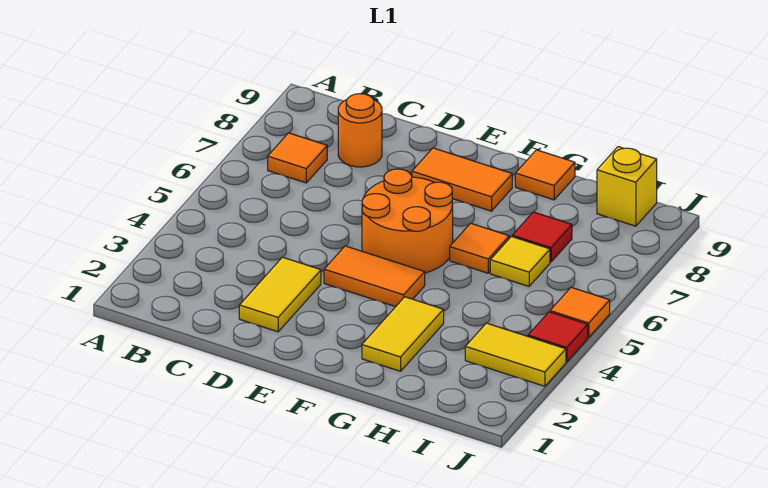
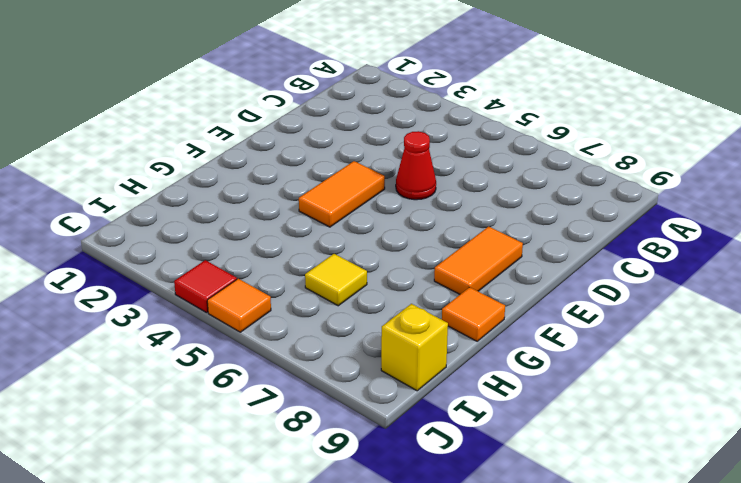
red cone D5 level 1 -> none
none -> orange tile B7 level 1
none -> orange round brick C8 level 1
none -> yellow tile D2:D3 level 1

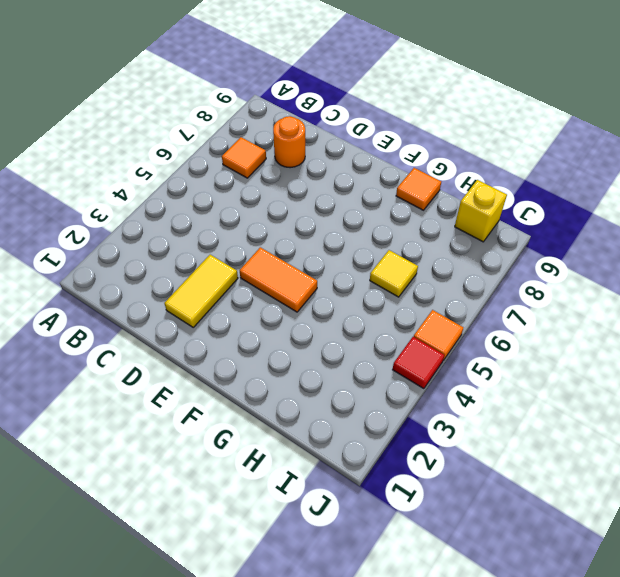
none -> orange round brick E5:F6 level 1
none -> orange tile E8:F8 level 1
none -> yellow tile G2:G3 level 1

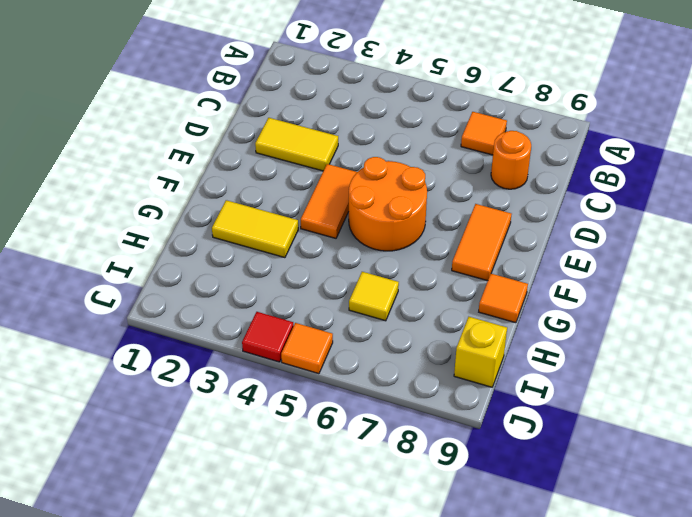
none -> orange tile G6 level 1
none -> red tile H7 level 1
none -> yellow tile I3:J3 level 1

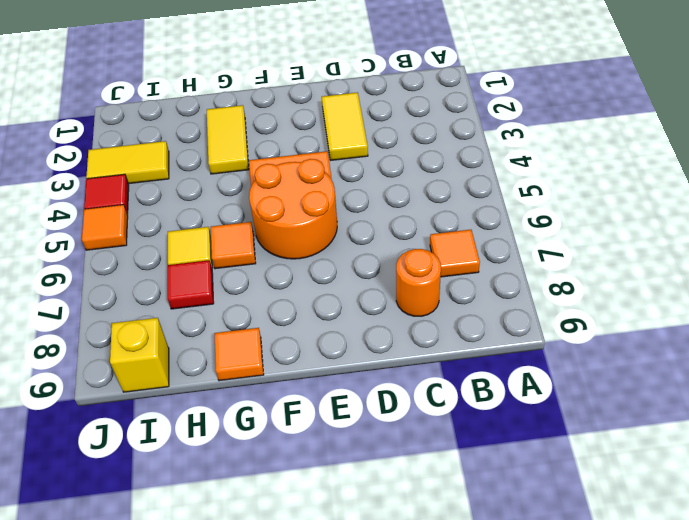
none -> orange tile E8:F8 level 1

